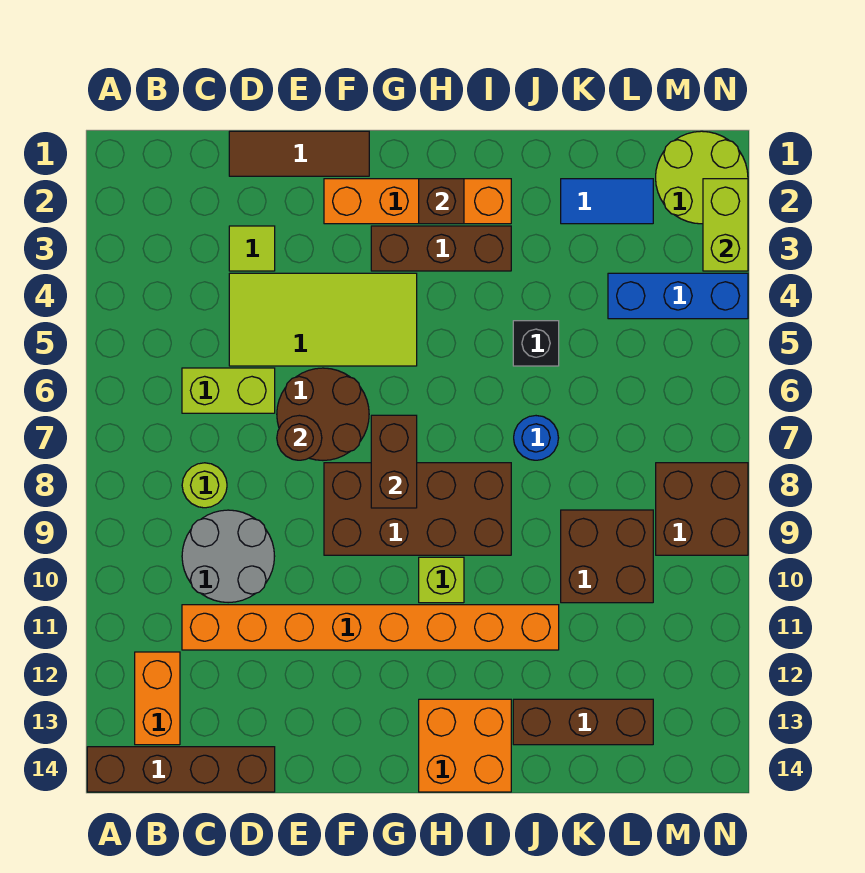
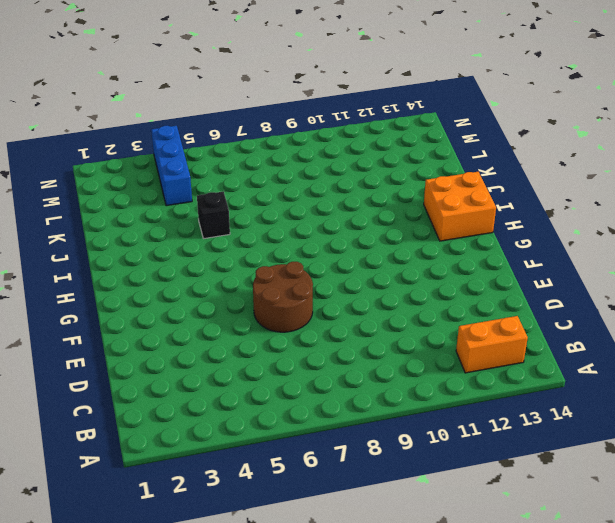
none -> brown brick A14:D14 level 1
none -> lime brick C6:D6 level 1
none -> lime round brick C8 level 1

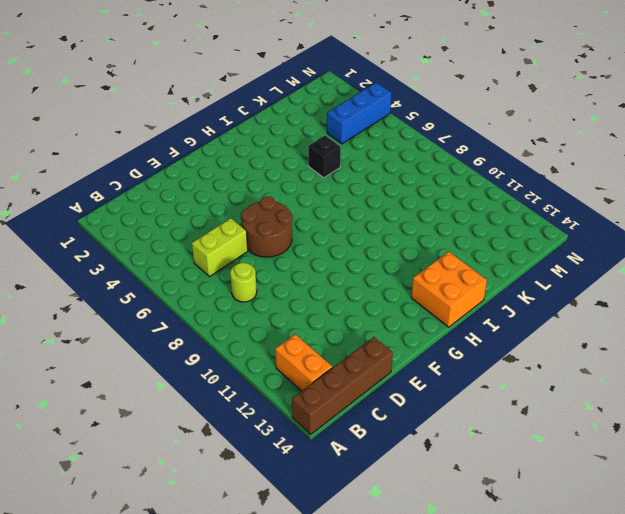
none -> grey round brick C9:D10 level 1
none -> orange brick C11:J11 level 1
none -> brown tile D1:F1 level 1

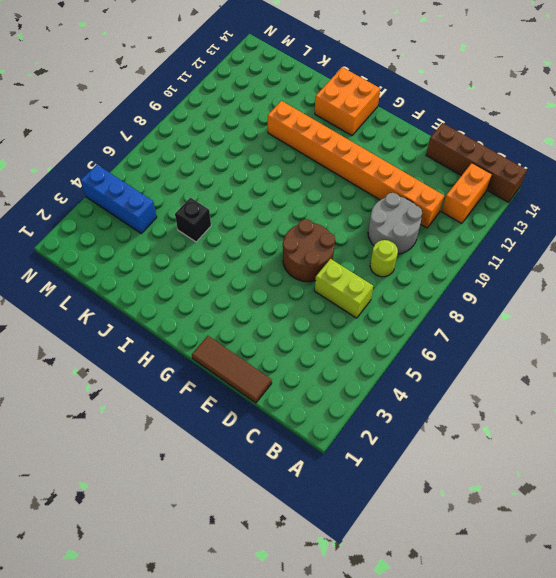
none -> lime tile D3 level 1
none -> lime tile D4:G5 level 1
none -> orange brick F2:I2 level 1

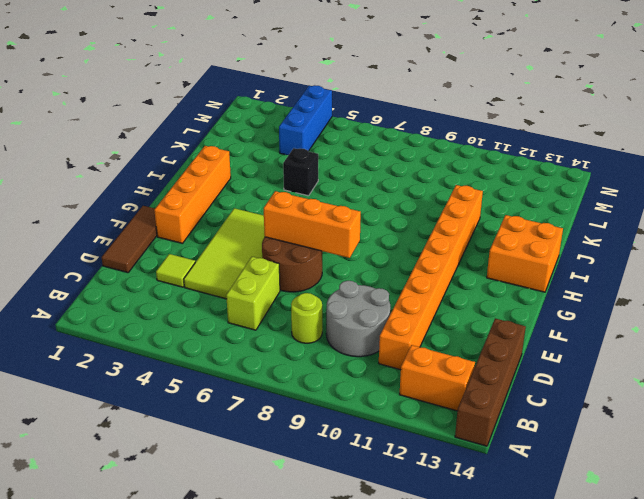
orange brick F6:F8 level 2 -> none
none -> brown brick F8:I9 level 1
none -> brown brick G3:I3 level 1
none -> lime brick H10 level 1

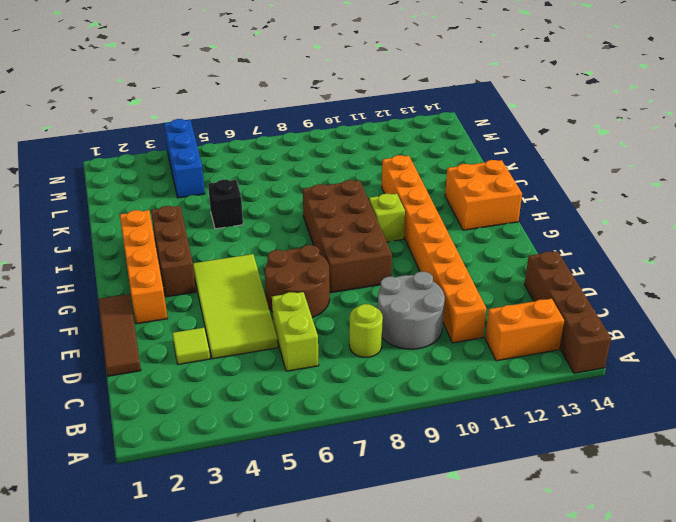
none -> blue round brick J7 level 1
none -> brown brick J13:L13 level 1
none -> blue tile K2:L2 level 1

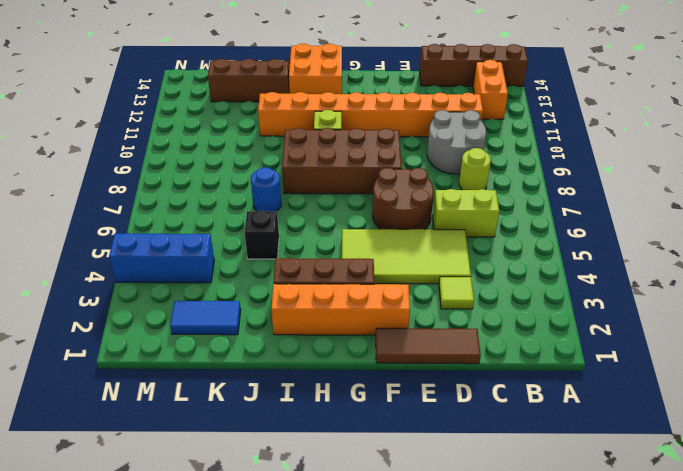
none -> brown brick K9:L10 level 1
none -> lime round brick M1:N2 level 1
none -> brown brick M8:N9 level 1

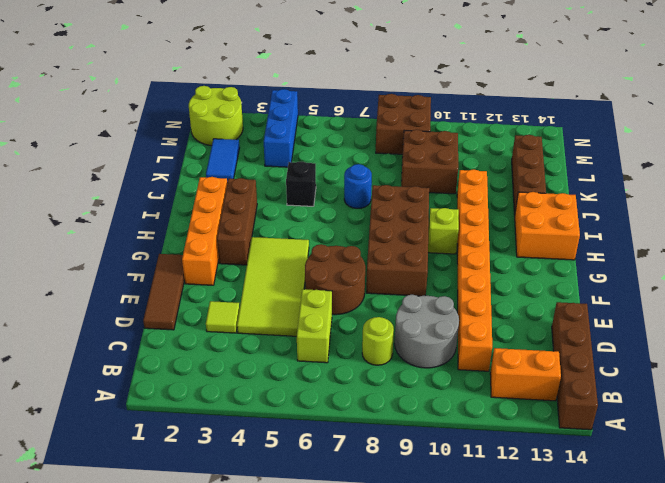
none -> brown round brick E7 level 2
none -> brown brick G7:G8 level 2
none -> brown brick H2 level 2

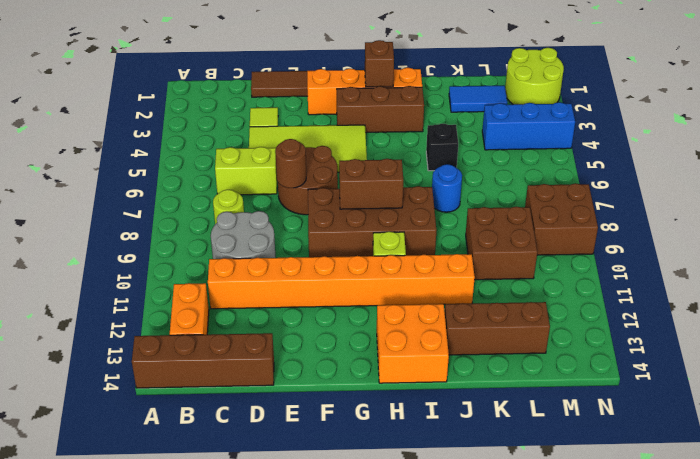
brown brick G8:H8 level 2 -> brown brick G7:G8 level 2
none -> lime brick N2:N3 level 2

